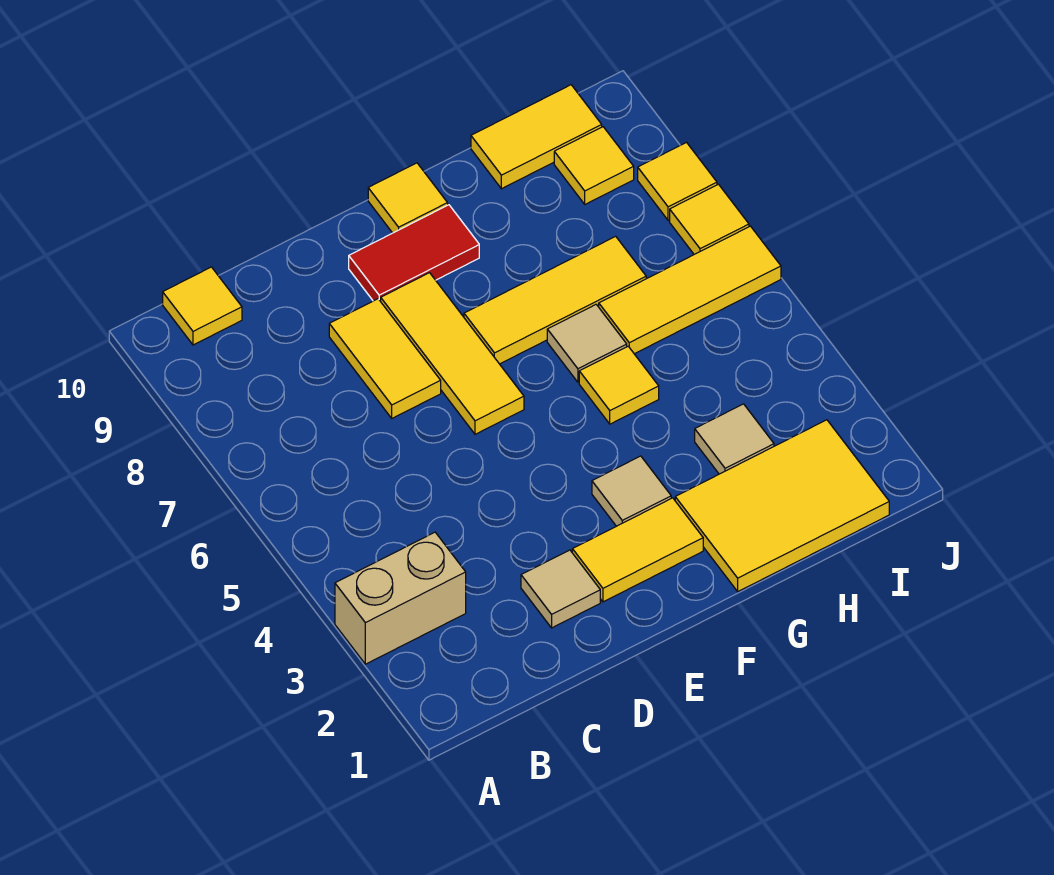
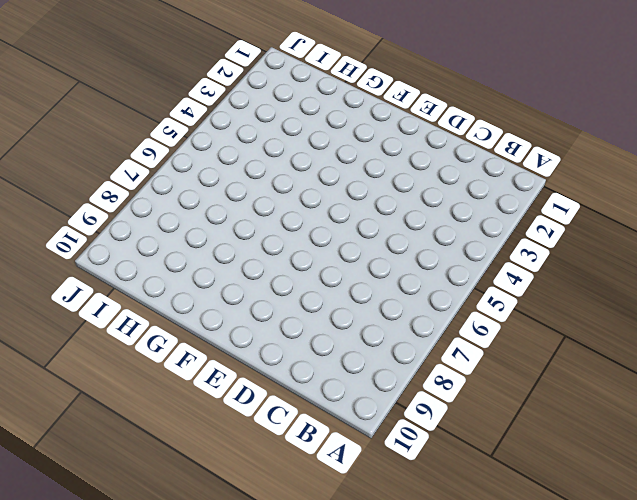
none -> tan brick A3:B3 level 1
none -> yellow tile B10 level 1
none -> tan tile D2 level 1

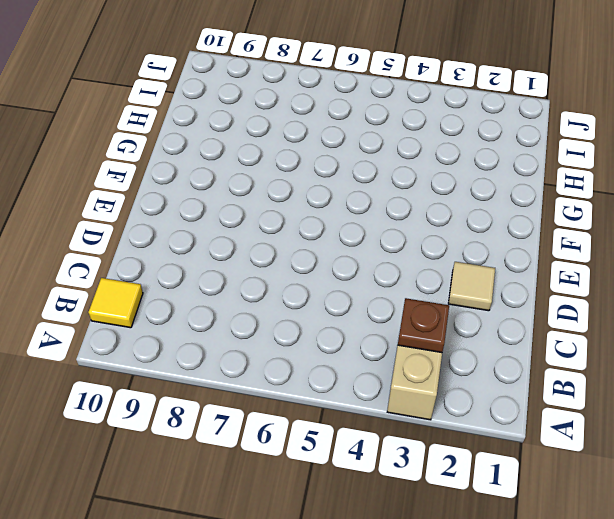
brown plate B3 level 2 -> none
none -> yellow tile D7:D8 level 1
none -> yellow tile E2:F2 level 1
none -> yellow tile E6:E8 level 1

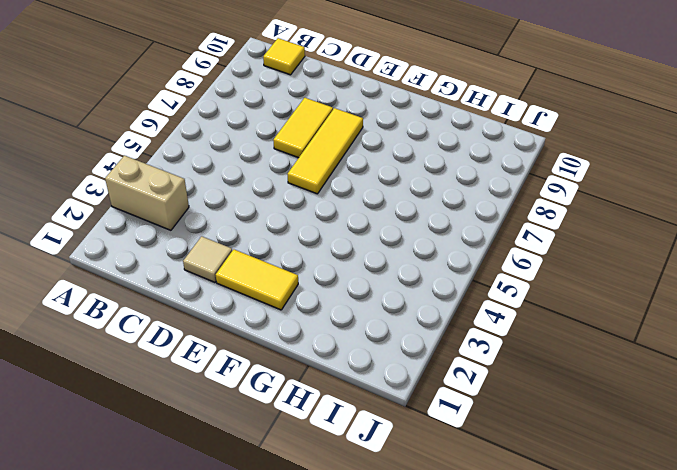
none -> red tile E9:F9 level 1
none -> tan tile F3 level 1
none -> yellow tile F7:H7 level 1

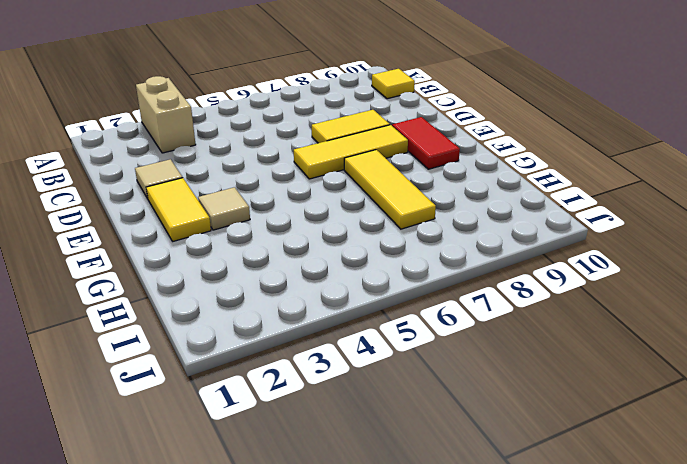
none -> yellow tile F10 level 1
none -> yellow tile G1:I2 level 1
none -> yellow tile G5 level 1

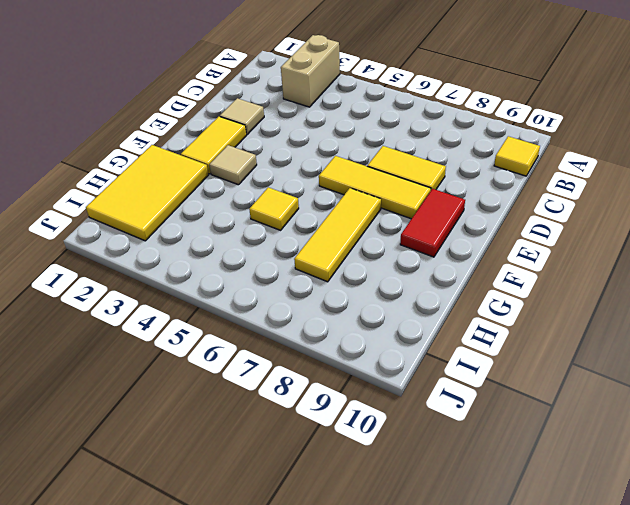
none -> yellow tile F10 level 1
none -> tan tile G6 level 1
none -> tan tile H3 level 1

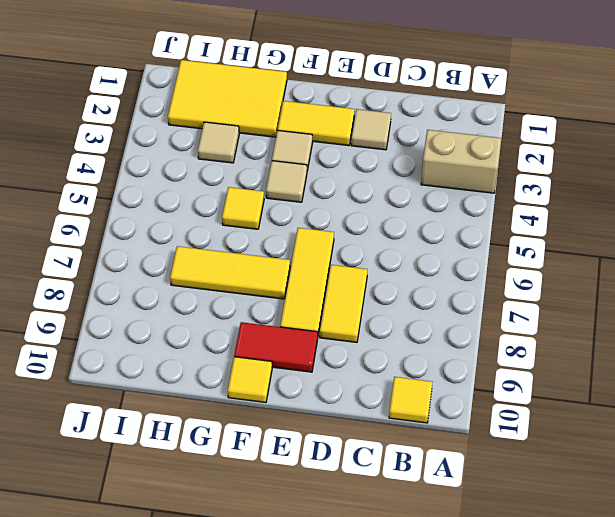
tan tile F4 level 1 -> tan tile G6 level 1
none -> yellow tile H6:J6 level 1
none -> yellow tile H10:I10 level 1
none -> yellow tile I9 level 1

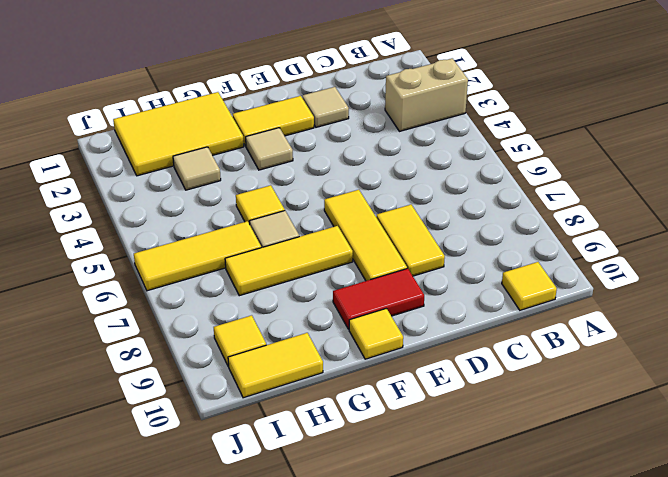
none -> yellow tile J7 level 1
none -> yellow tile J8 level 1

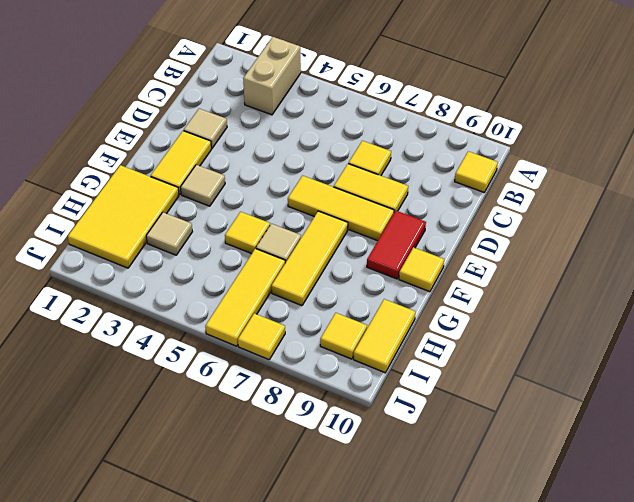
yellow tile C7 level 1 -> yellow tile J8 level 1

